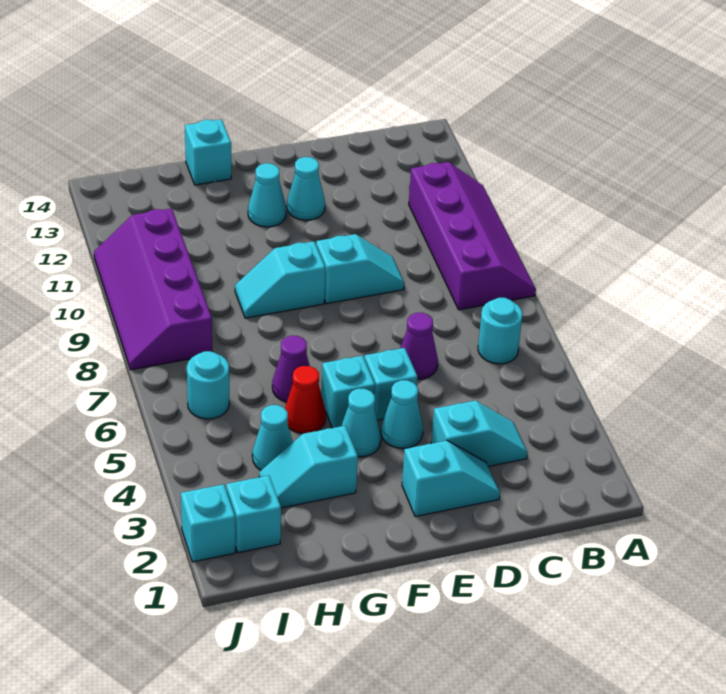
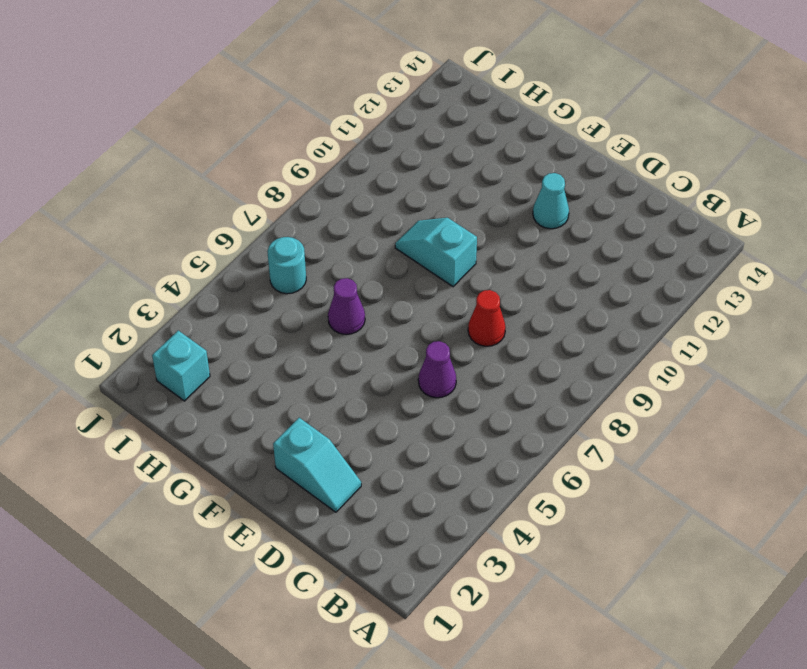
red cone D8 level 1 -> red cone G5 level 1
none -> purple slope A8:B11 level 1 top B
none -> cyan round brick B6 level 1
none -> cyan slope C3:D3 level 1 top D

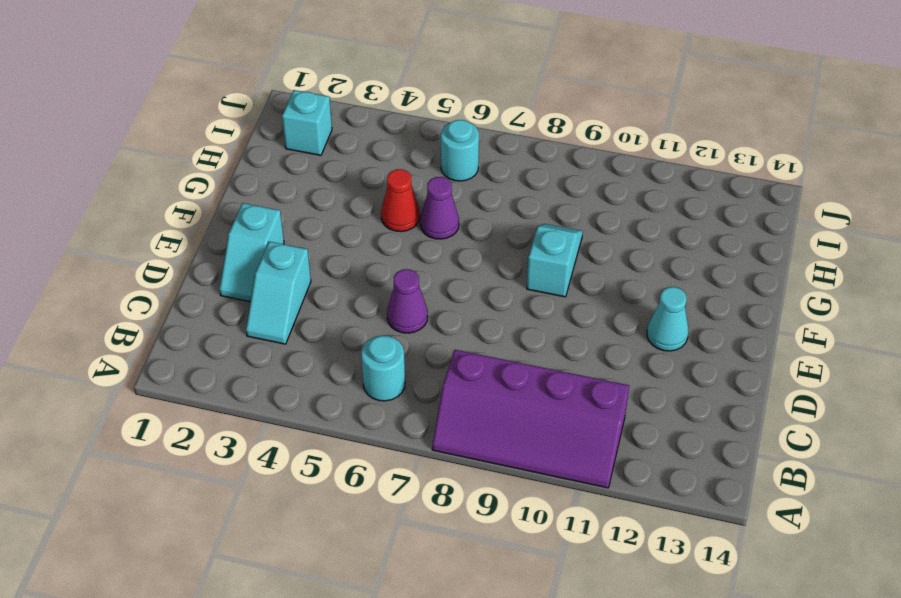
none -> cyan slope D9:E9 level 1 top E
none -> cyan cone E4 level 1
none -> cyan brick E5 level 1

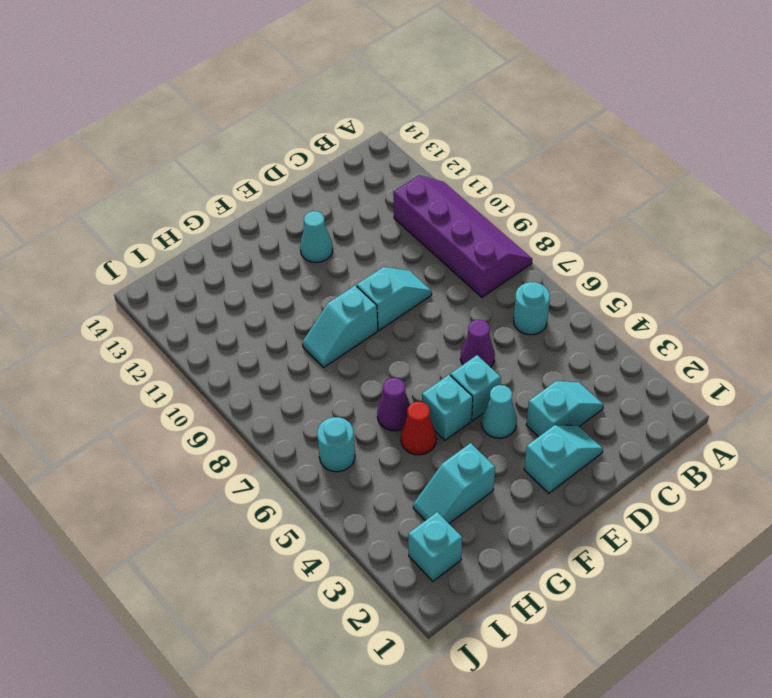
none -> cyan cone F4 level 1
none -> cyan cone F12 level 1
none -> cyan brick G14 level 1

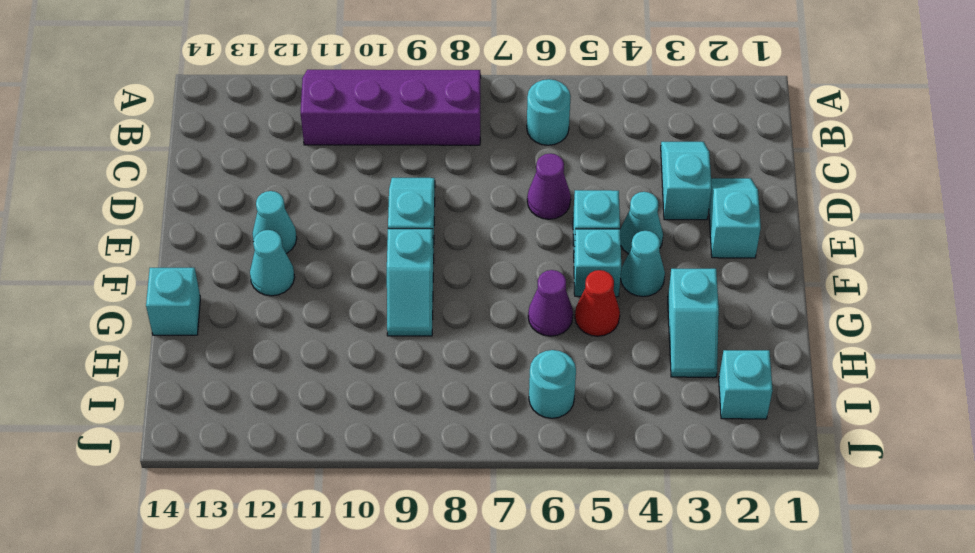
none -> cyan cone H4 level 1
none -> purple slope I8:J11 level 1 top I
none -> cyan brick J2 level 1

